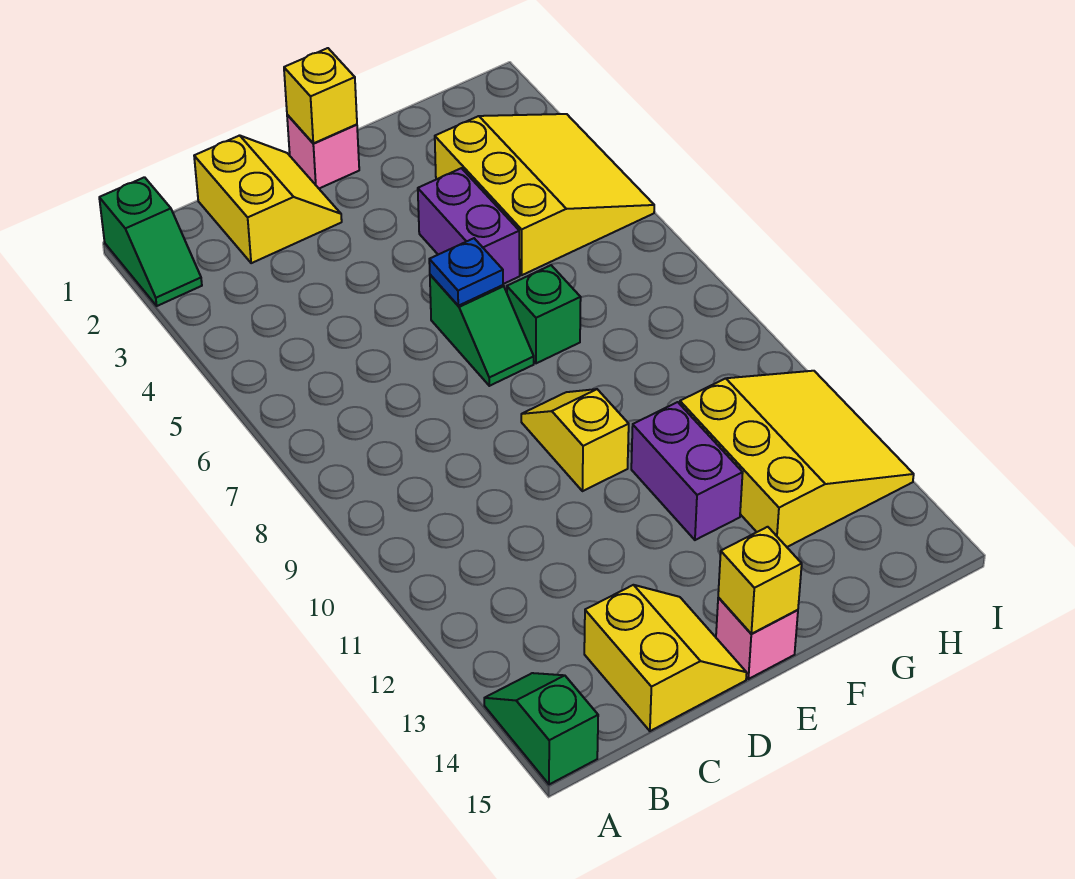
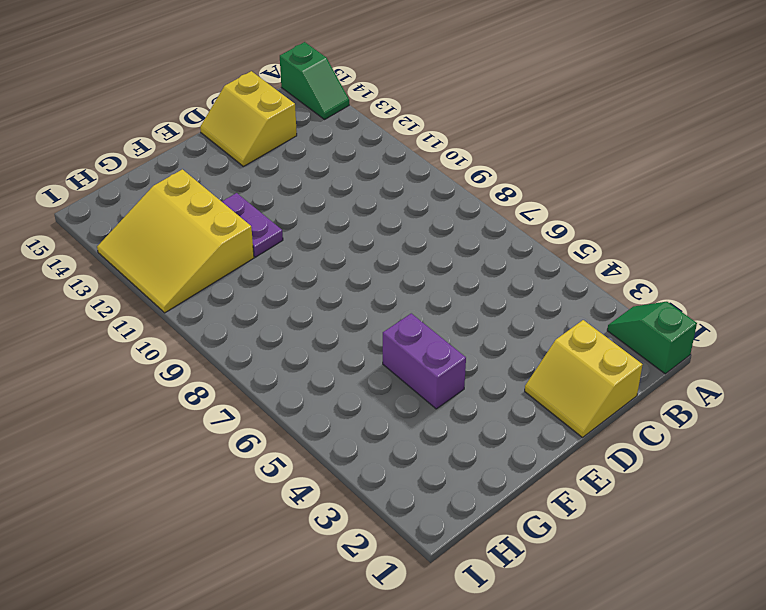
purple plate F11:F12 level 1 -> purple brick F11:F12 level 1
none -> pink brick E1 level 1
none -> green slope E6:E7 level 1 top 6
none -> yellow slope E9:E10 level 1 top 10

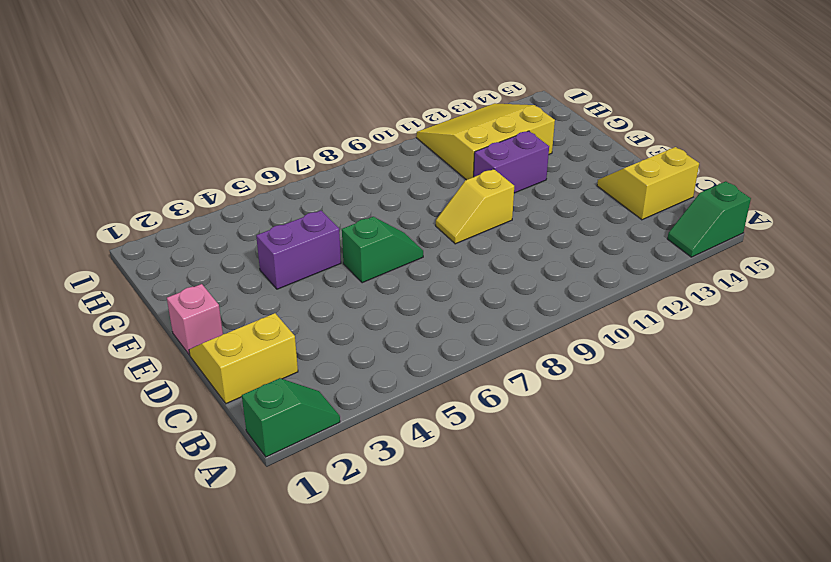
none -> pink brick E15 level 1
none -> green brick F7 level 1
none -> yellow slope G3:I5 level 1 top G

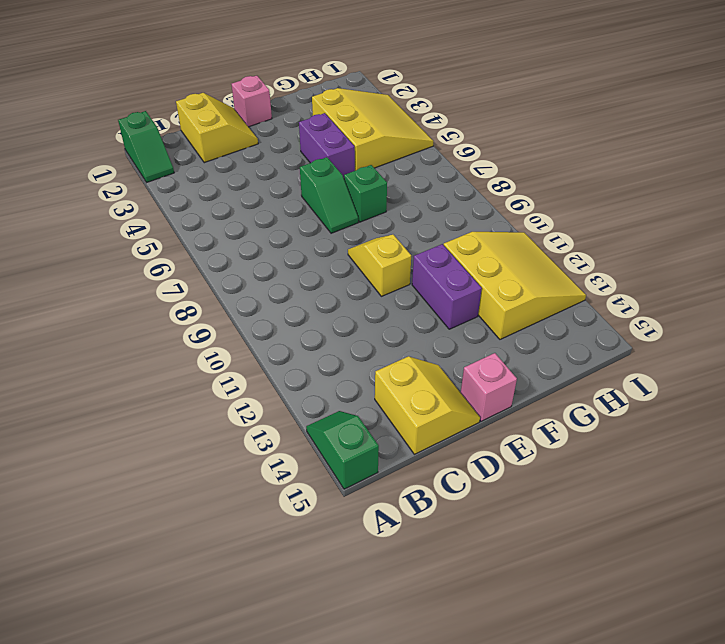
none -> yellow brick E1 level 2
none -> blue plate E6 level 2
none -> yellow brick E15 level 2

